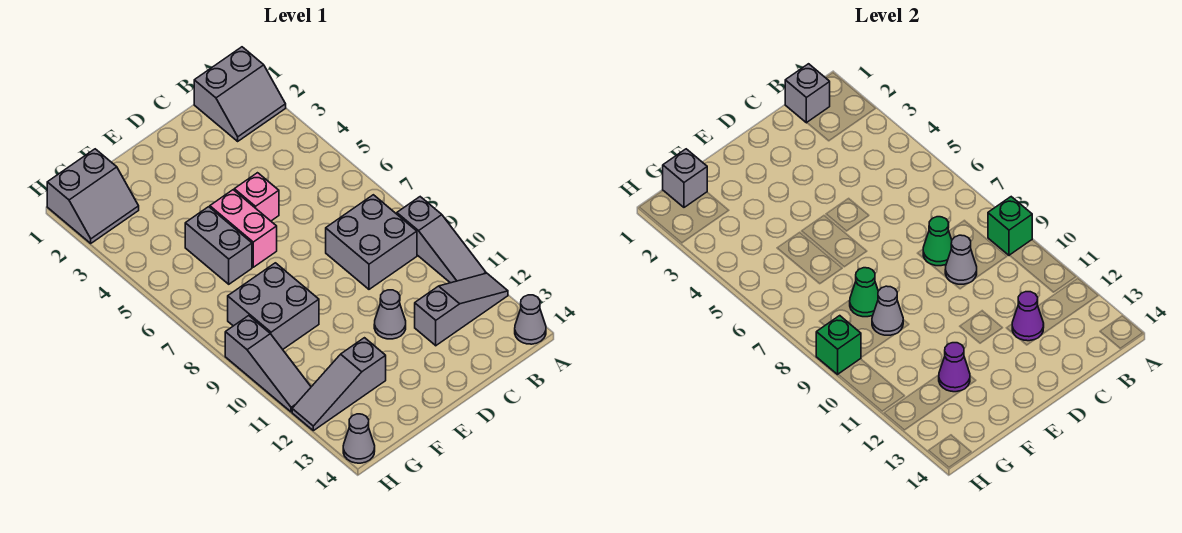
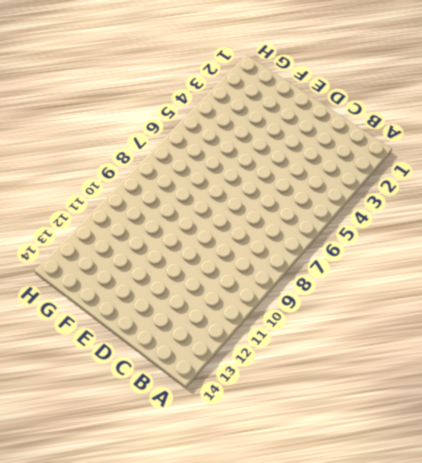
none -> grey slope A1:B2 level 1 top 1
none -> grey slope A9:A11 level 1 top 9
none -> grey slope A12:C12 level 1 top C

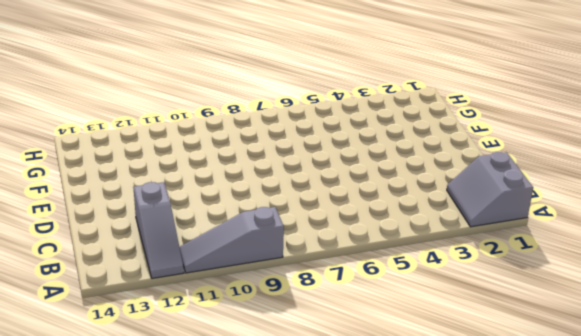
none -> grey cone A14 level 1
none -> grey brick B8:C9 level 1
none -> pink brick D5 level 1

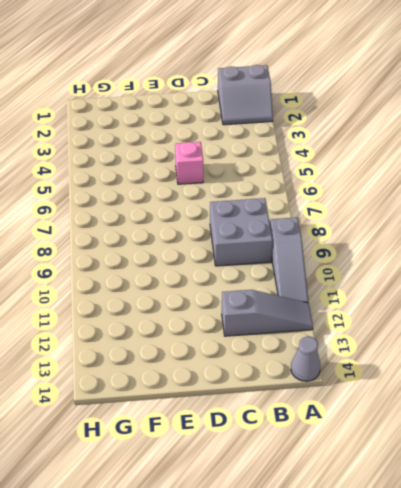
none -> grey cone D11 level 1
none -> pink brick E5:E6 level 1
none -> grey brick F5:F6 level 1

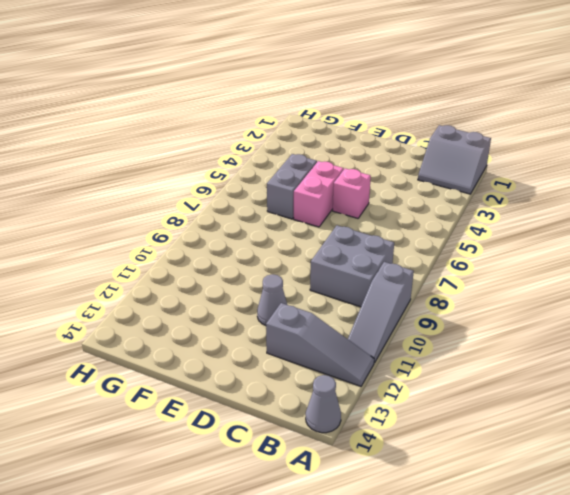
none -> grey brick F8:G9 level 1
none -> grey slope F12:H12 level 1 top F
none -> grey slope G1:H2 level 1 top 1

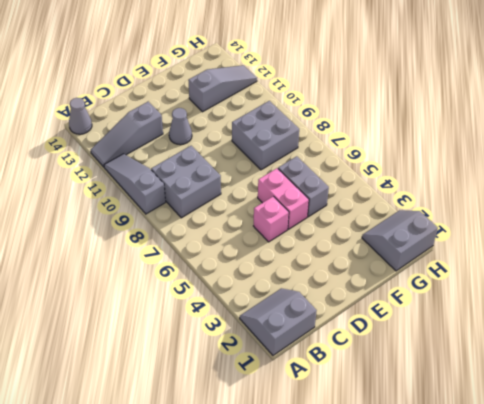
none -> grey slope H9:H11 level 1 top 9
none -> grey cone H14 level 1
none -> green brick A9 level 2

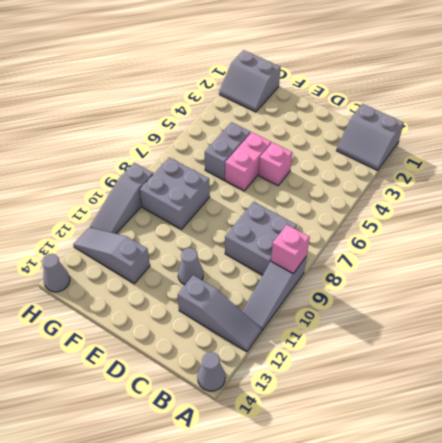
pink brick A9 level 2 -> green brick A9 level 2
none -> grey brick B1 level 2
none -> green cone C8 level 2
none -> grey cone C9 level 2

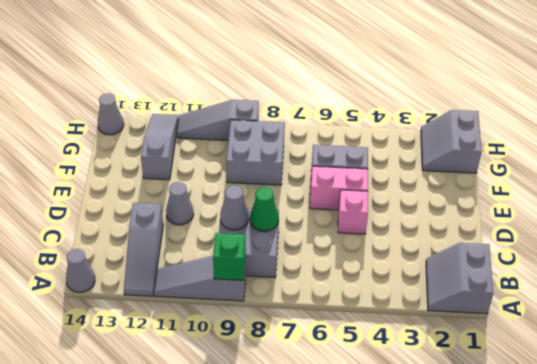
none -> grey brick B1 level 2
none -> purple cone C12 level 2
none -> green cone F8 level 2

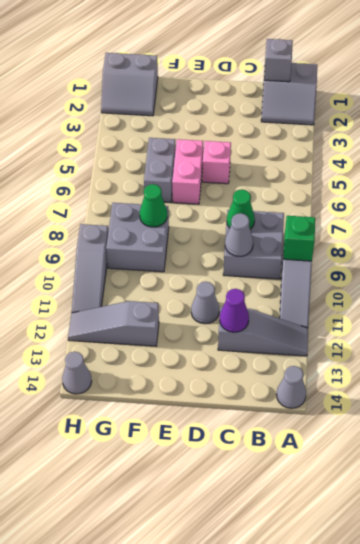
none -> grey cone F9 level 2
none -> purple cone F12 level 2
none -> grey brick G1 level 2

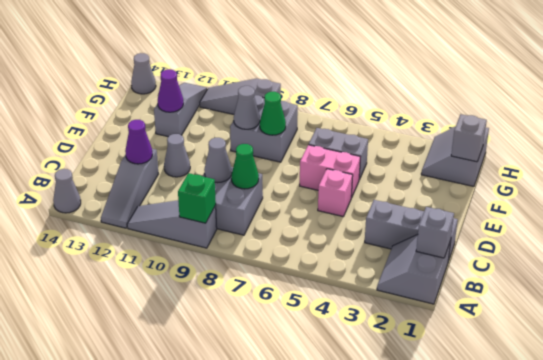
grey brick C1:C3 level 1 -> none
none -> green brick H9 level 2

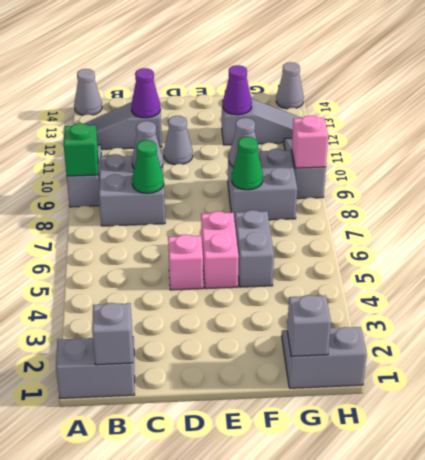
pink brick H9 level 2 -> green brick H9 level 2

